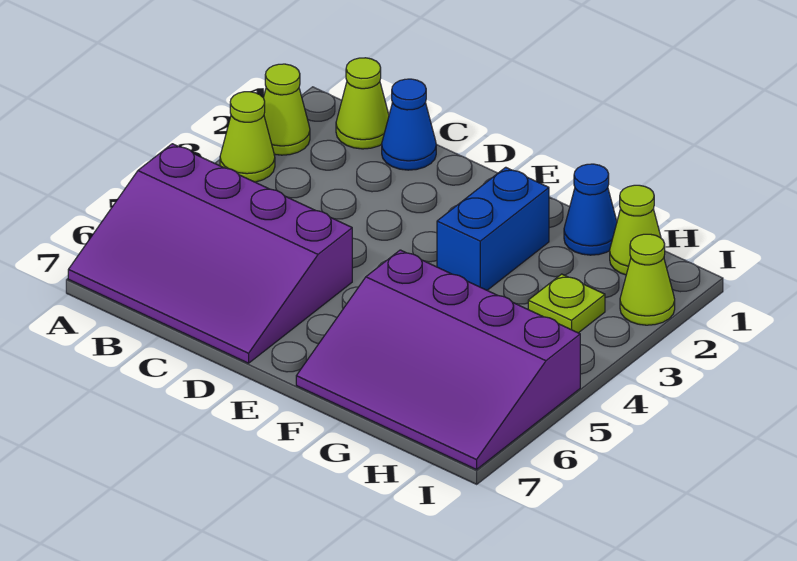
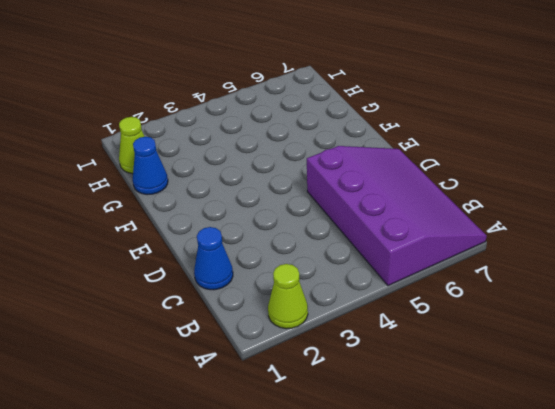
none -> lime cone A3 level 1
none -> lime cone B1 level 1

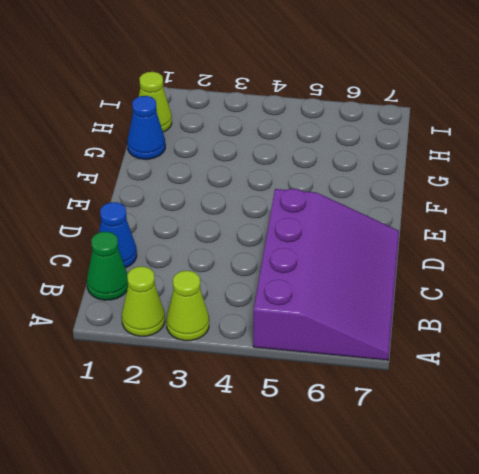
green cone B1 level 1 -> lime cone B1 level 1
none -> blue brick F2:F3 level 1
none -> purple slope F5:I7 level 1 top 5

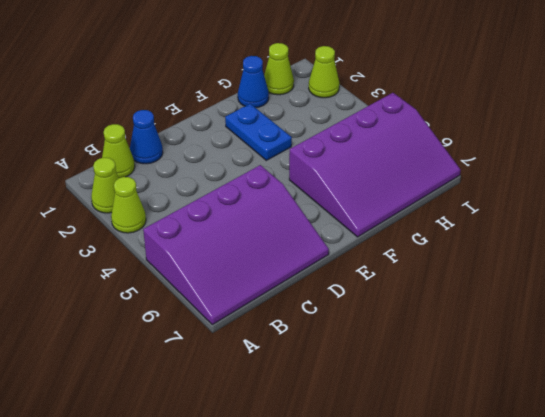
blue plate F2:F3 level 1 -> blue brick F2:F3 level 1
none -> lime plate H3 level 1

